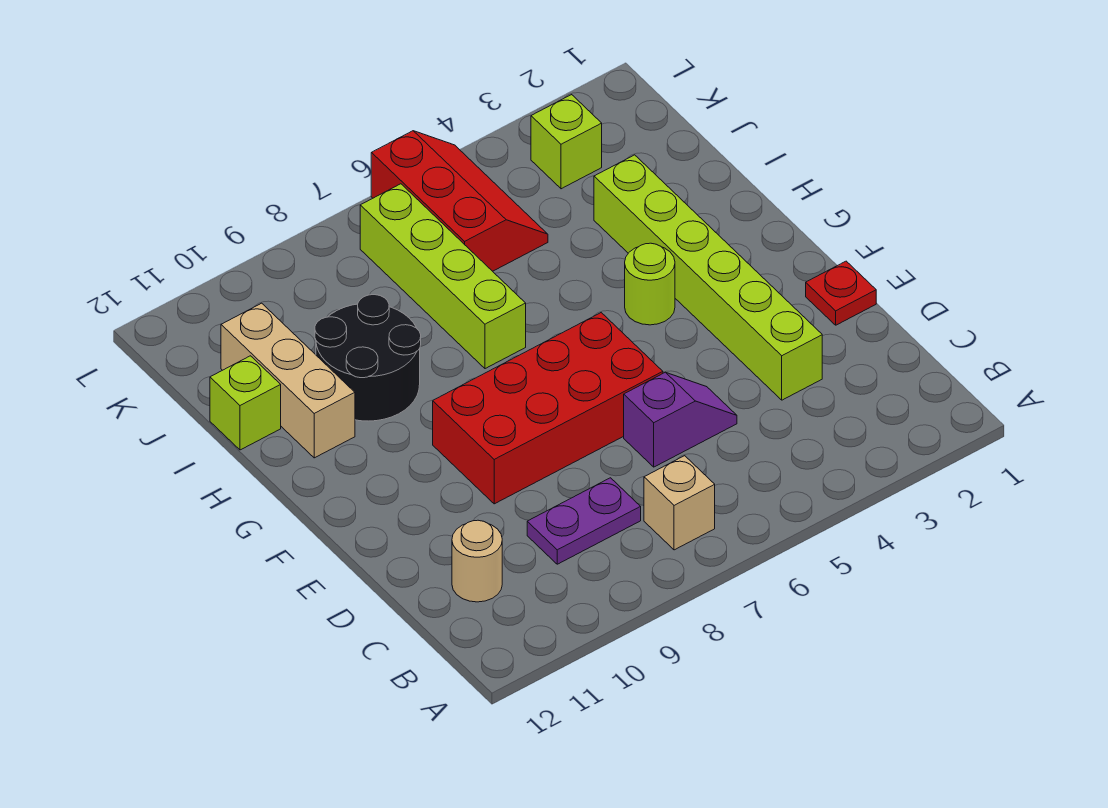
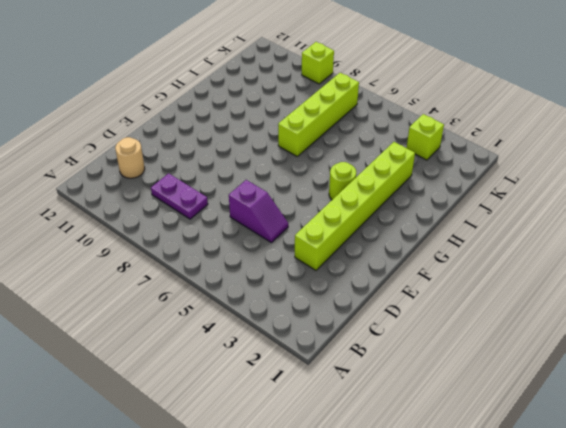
lime brick L9 level 1 -> lime brick I12 level 1
none -> tan brick B7 level 1
none -> red plate E1 level 1
none -> red brick E6:F9 level 1

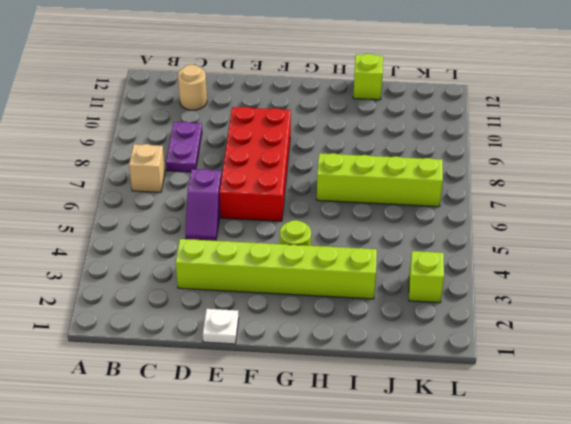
white plate E1 level 1 -> red plate E1 level 1
none -> black round brick H9:I10 level 1
none -> tan brick H11:J11 level 1
none -> red slope J5:L6 level 1 top 6

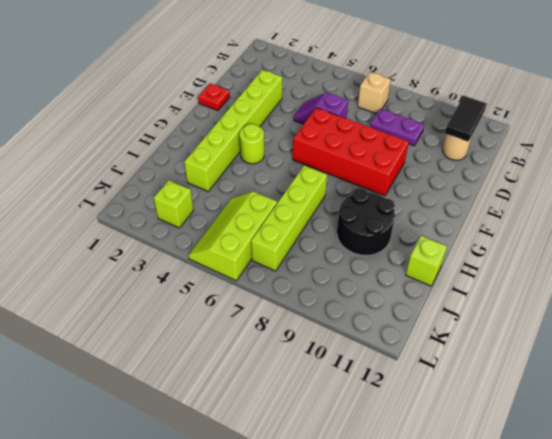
black tile B11:C11 level 2 -> none
lime slope J5:L6 level 1 top 6 -> red slope J5:L6 level 1 top 6
none -> tan brick H11:J11 level 1

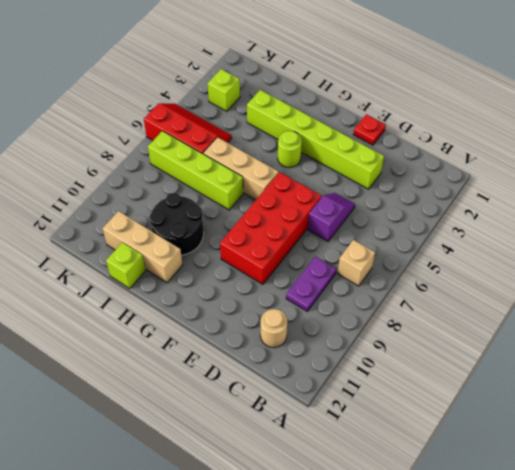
tan brick G6:I6 level 1 -> none

